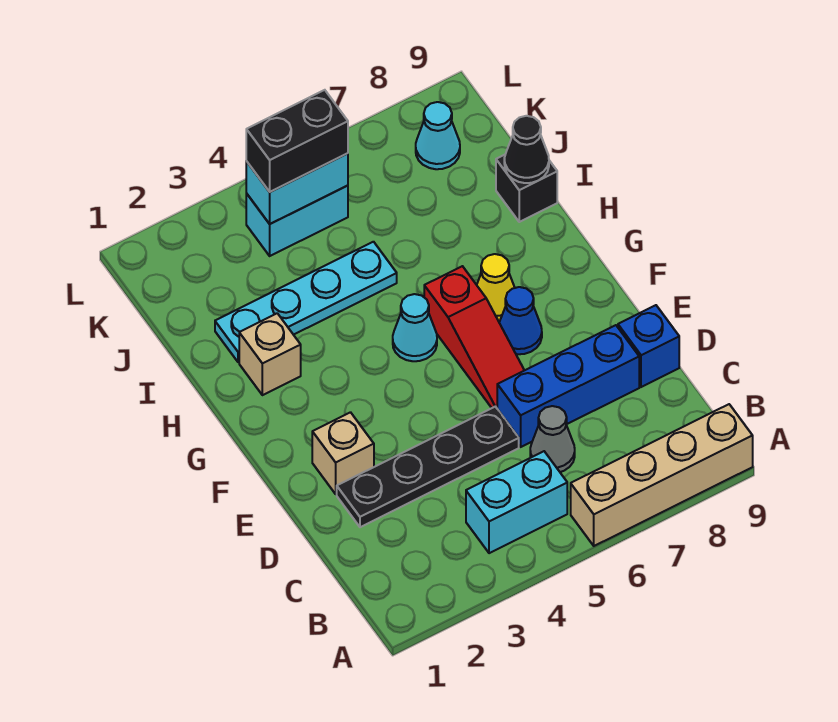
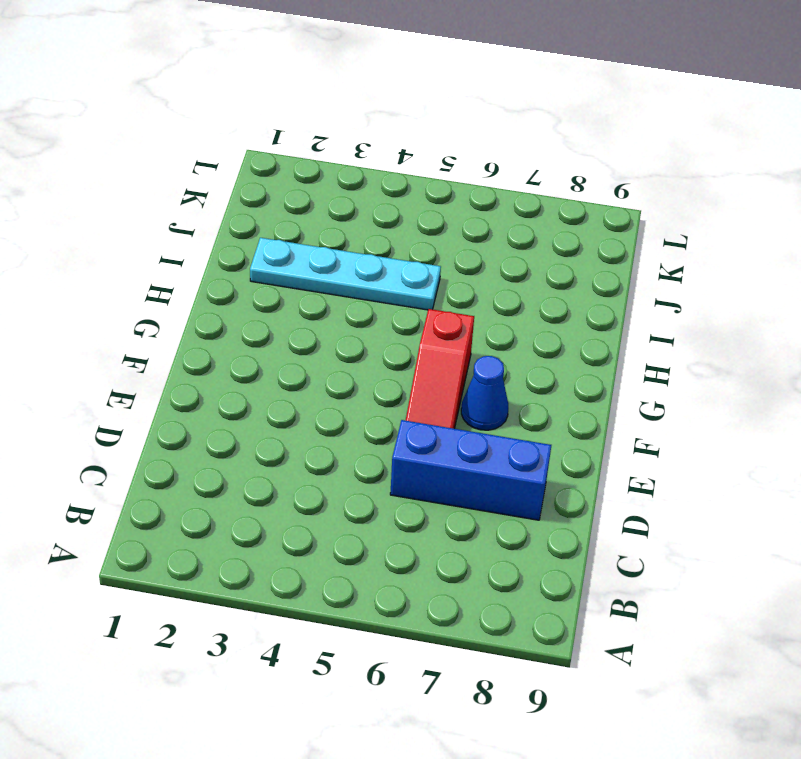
none -> tan brick A6:A9 level 1
none -> cyan brick B4:B5 level 1
none -> grey cone C6 level 1

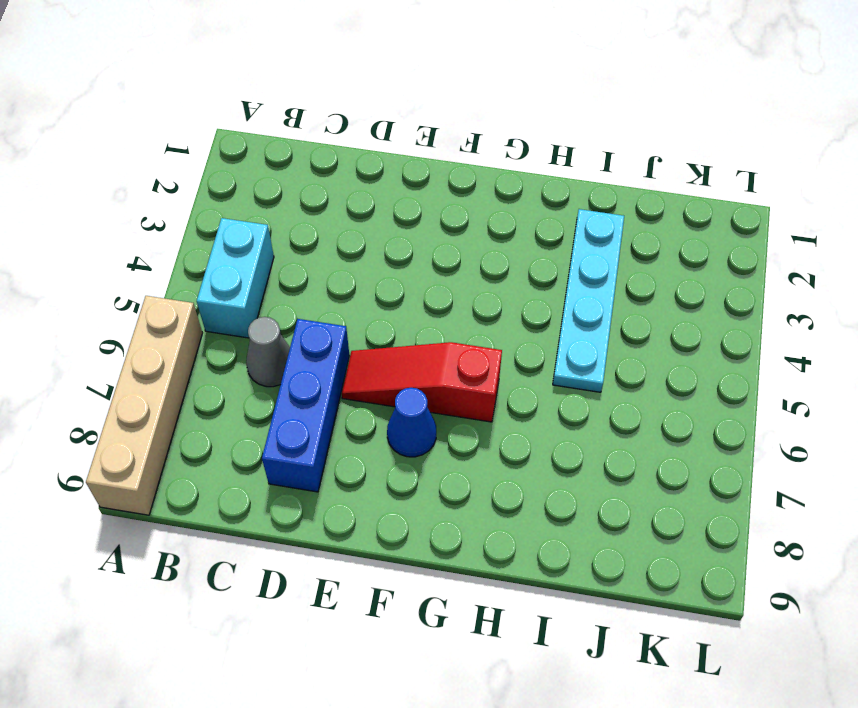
none -> black plate D2:D5 level 1
none -> blue brick D9 level 1
none -> tan brick E2 level 1

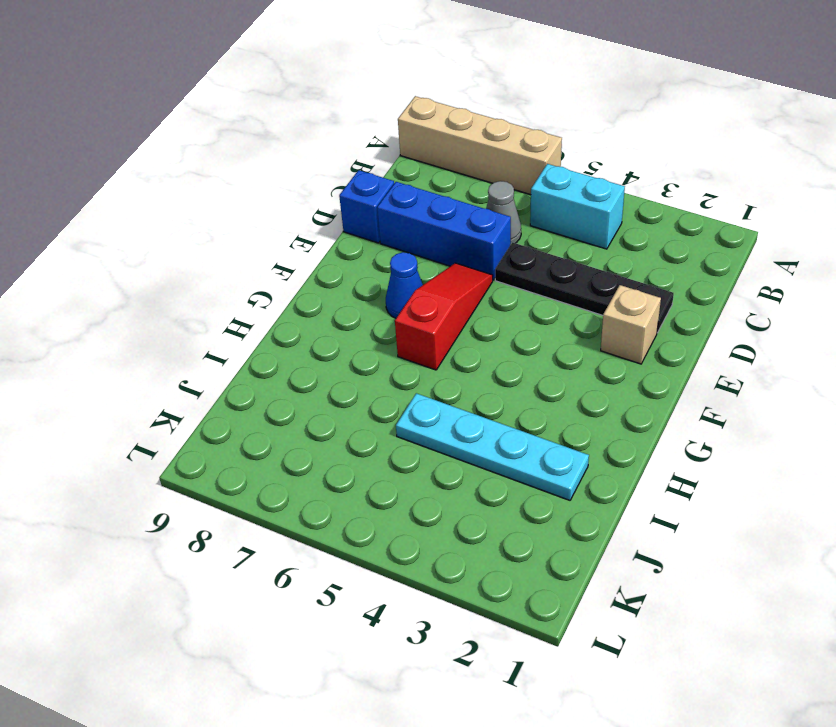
none -> cyan cone G5 level 1
none -> yellow cone G7 level 1
none -> tan brick H2 level 1

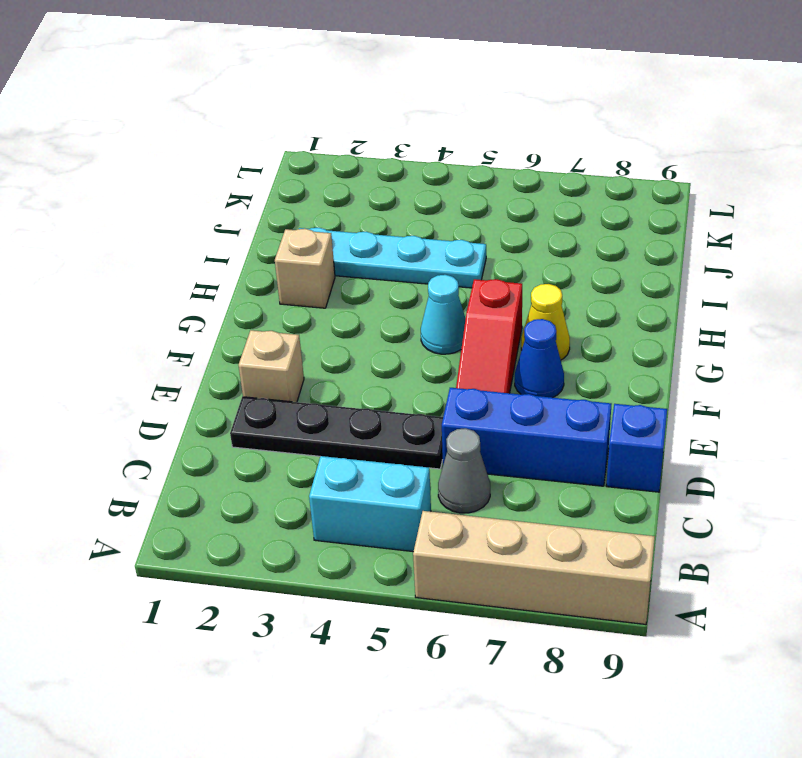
none -> black brick I9 level 1
none -> cyan brick K4:K5 level 1
none -> cyan cone K8 level 1

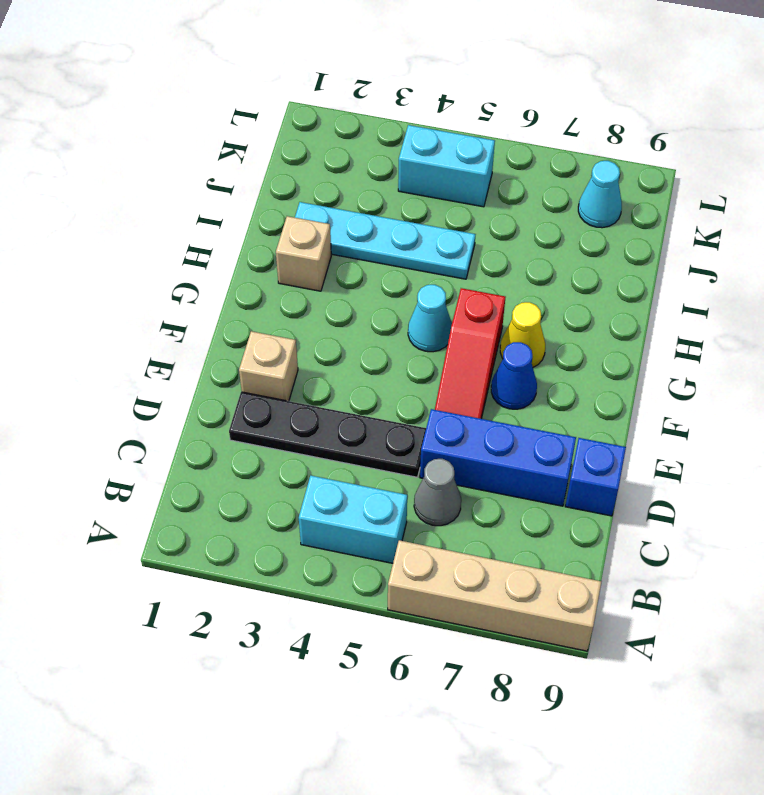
none -> black brick I9 level 1
none -> black cone I9 level 2
none -> cyan brick K4:K5 level 2

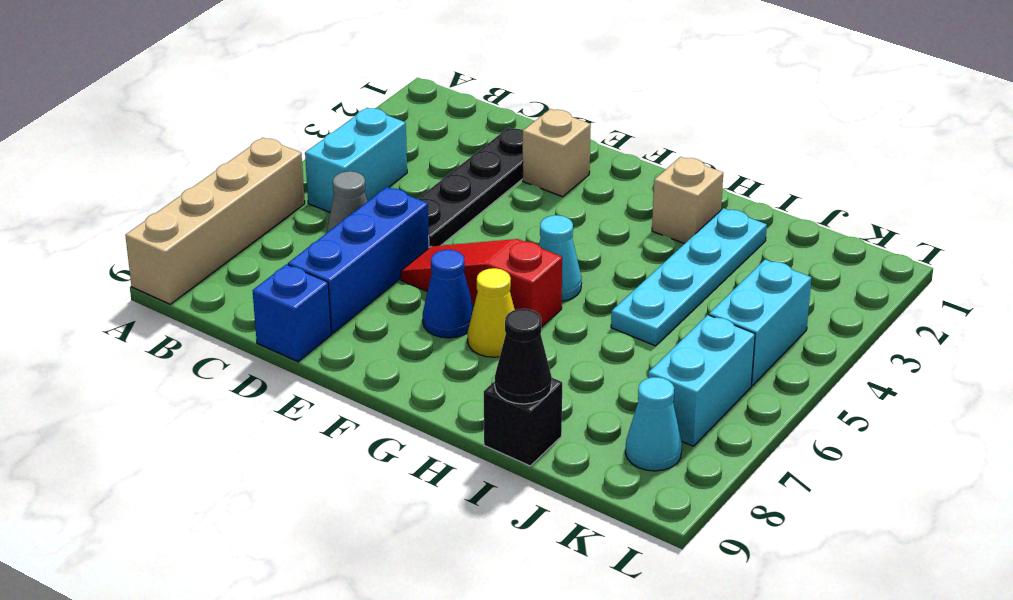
cyan brick K6:K7 level 1 -> cyan brick K4:K5 level 2
none -> black brick K4:K5 level 3

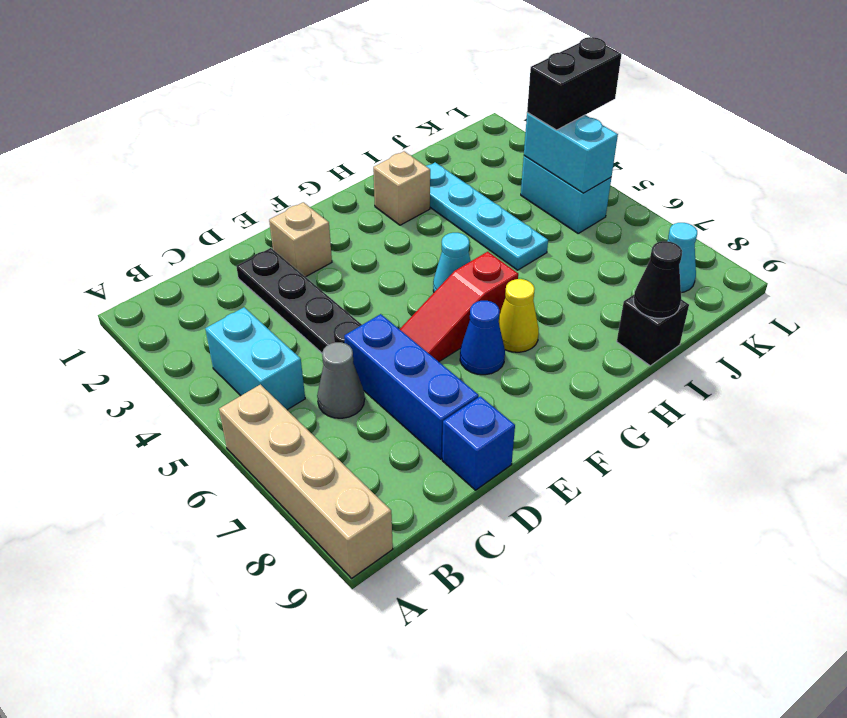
black brick K4:L4 level 3 -> black brick K4:K5 level 3

